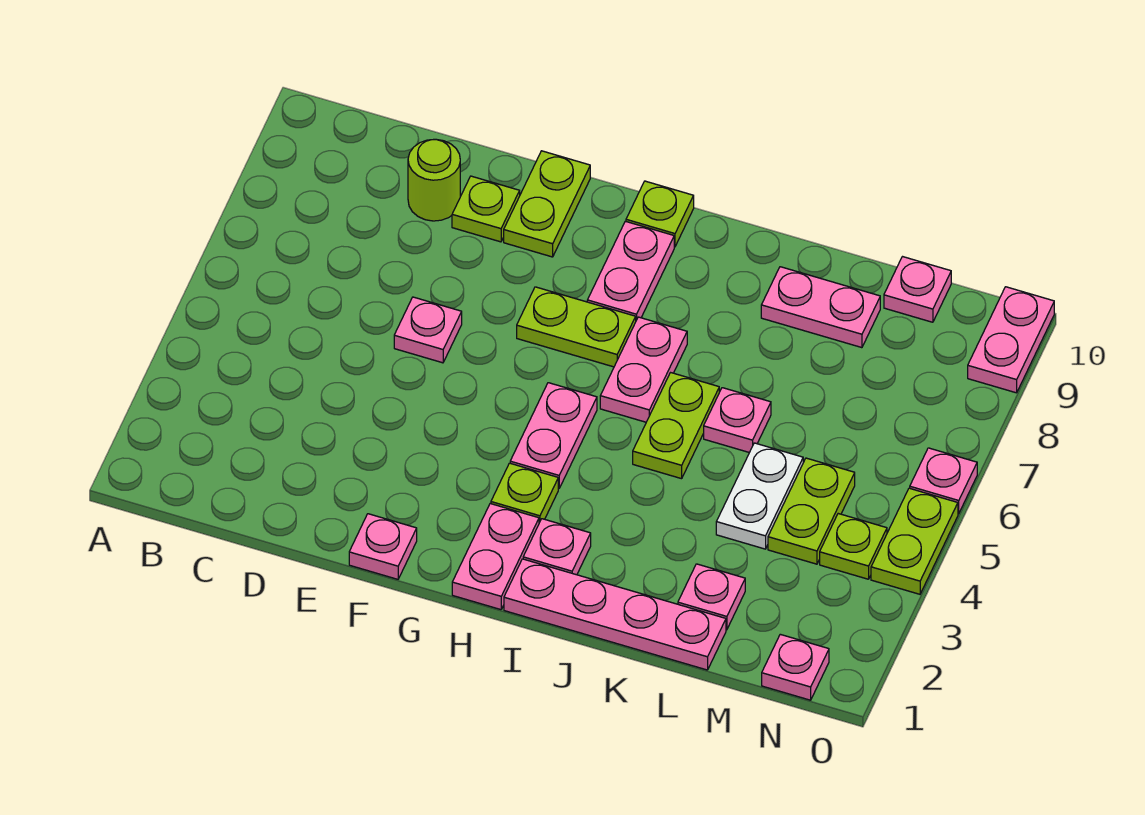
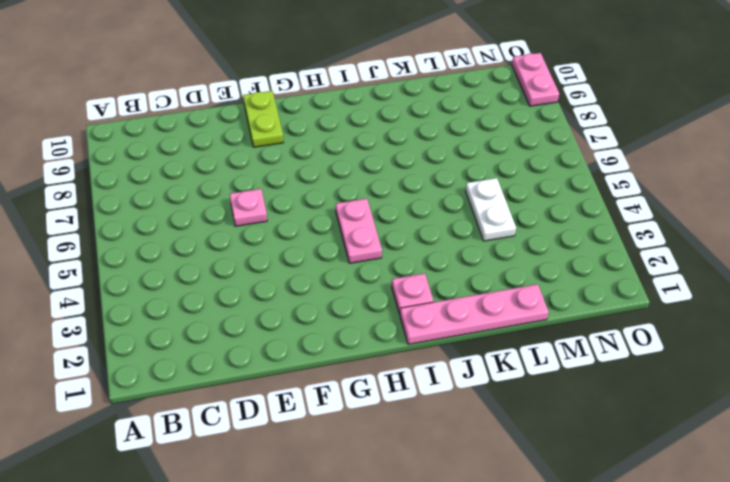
none -> lime round brick D9 level 1
none -> lime plate E9 level 1
none -> pink plate F1 level 1

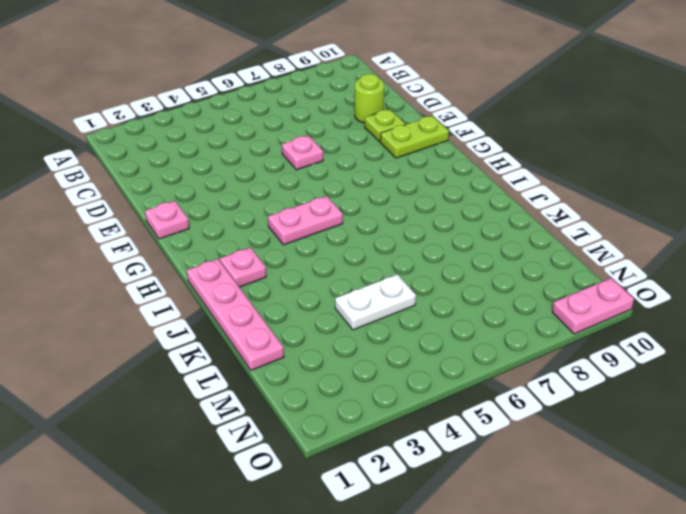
none -> lime plate G7:H7 level 1
none -> pink plate H1:H2 level 1
none -> lime plate H3 level 1

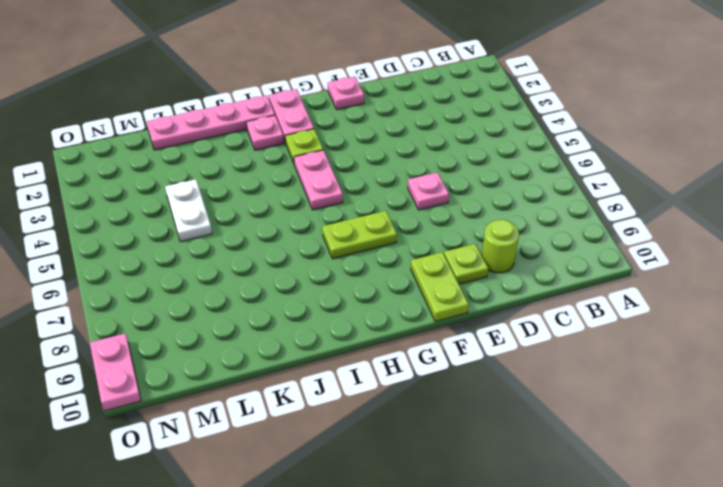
none -> pink plate H8:H9 level 1
none -> lime plate H10 level 1
none -> pink plate I6:I7 level 1

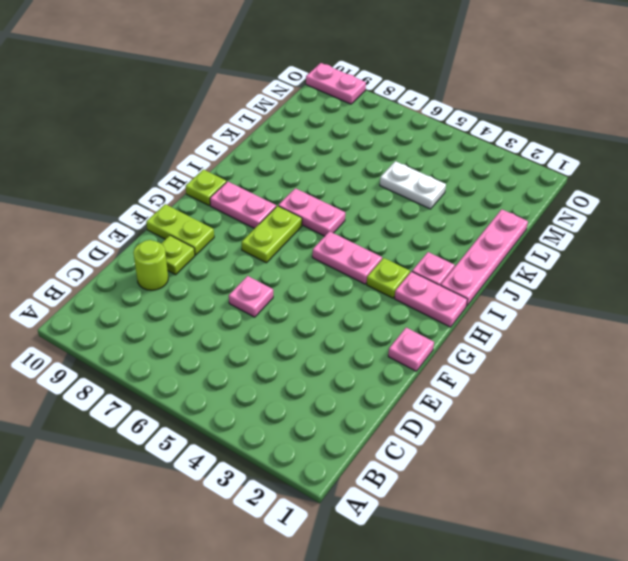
none -> lime plate J5:J6 level 1
none -> pink plate K6 level 1
none -> pink plate K9:L9 level 1

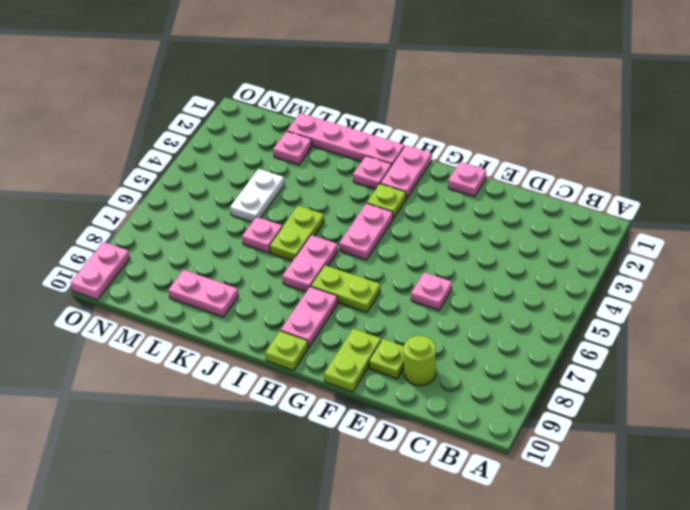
none -> lime plate M4:M5 level 1
none -> pink plate M10 level 1
none -> pink plate N1 level 1

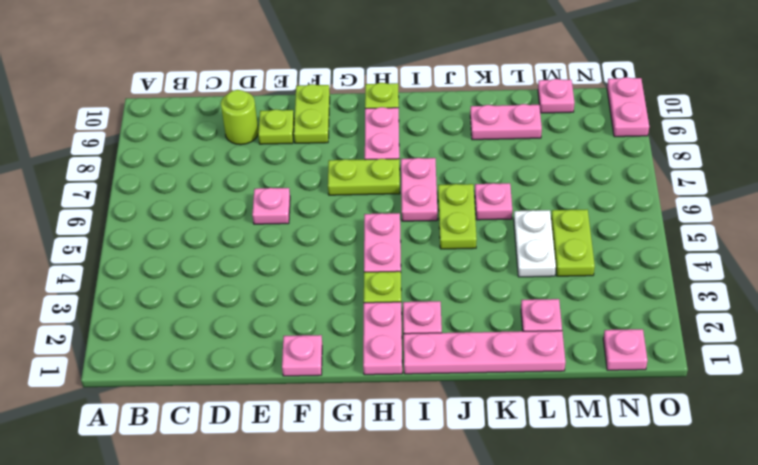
none -> lime plate N4 level 1
none -> lime plate O4:O5 level 1
none -> pink plate O6 level 1

